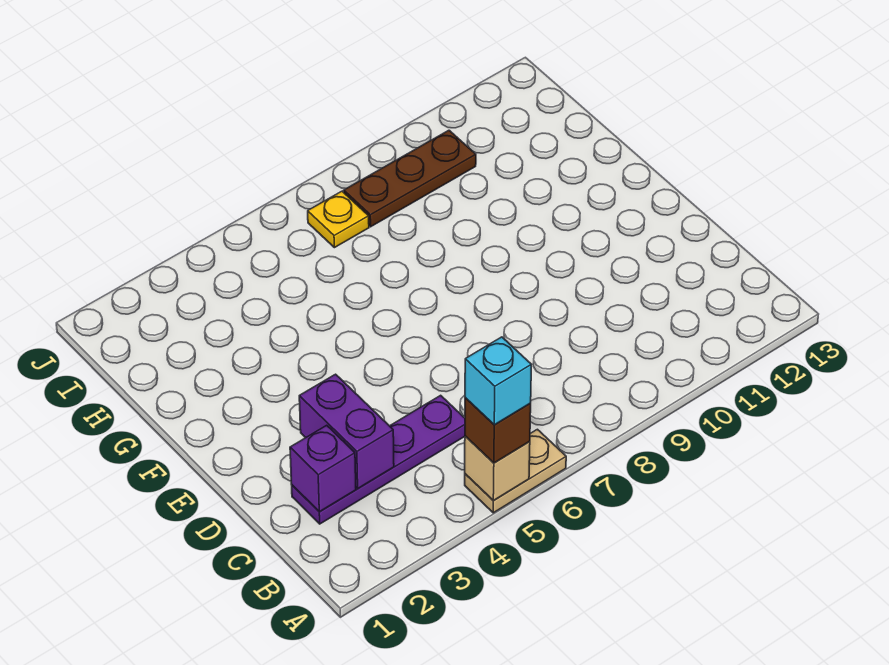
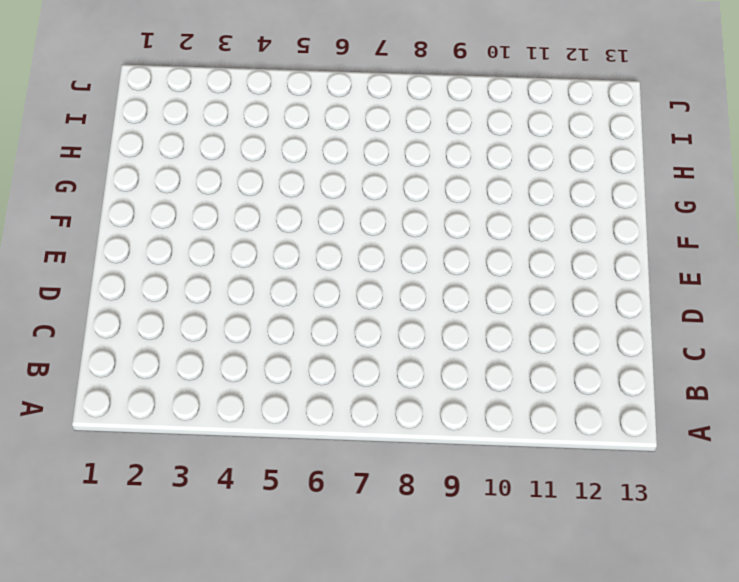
none -> tan plate A5:A6 level 1
none -> purple plate C2:C5 level 1

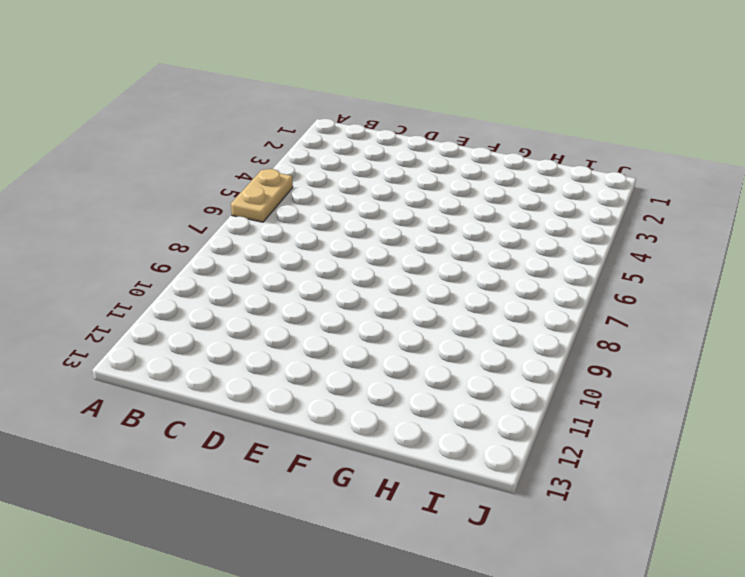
none -> purple plate C2:C5 level 1
none -> yellow plate I7 level 1

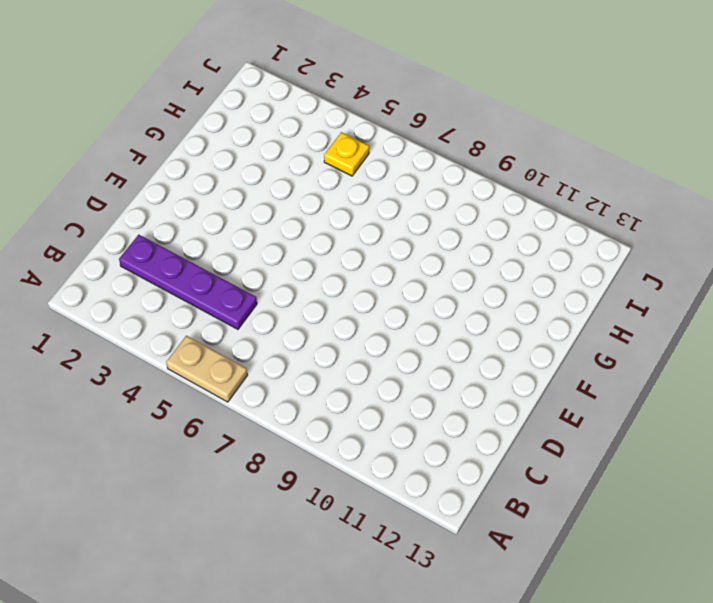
yellow plate I5 level 1 -> yellow plate I7 level 1
none -> brown plate I8:I10 level 1
none -> tan brick A5 level 2

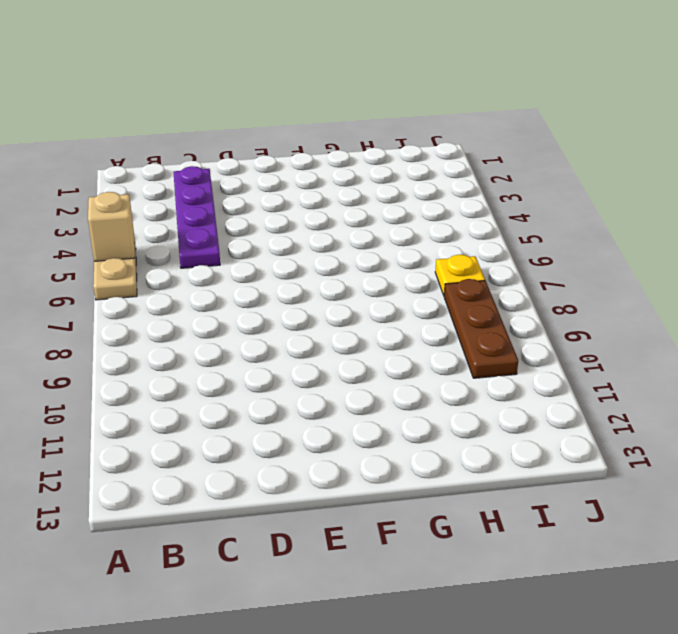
none -> purple brick C2 level 2
none -> purple brick C3:D3 level 2

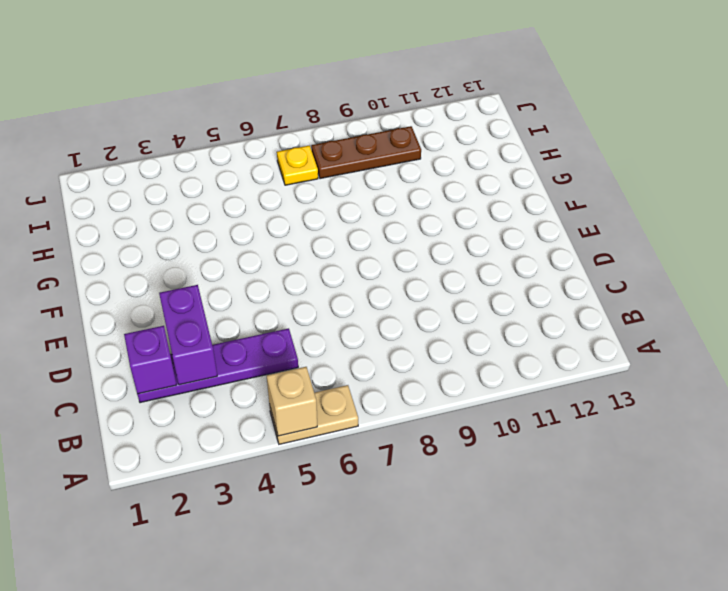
none -> brown brick A5 level 3
none -> cyan brick A5 level 4

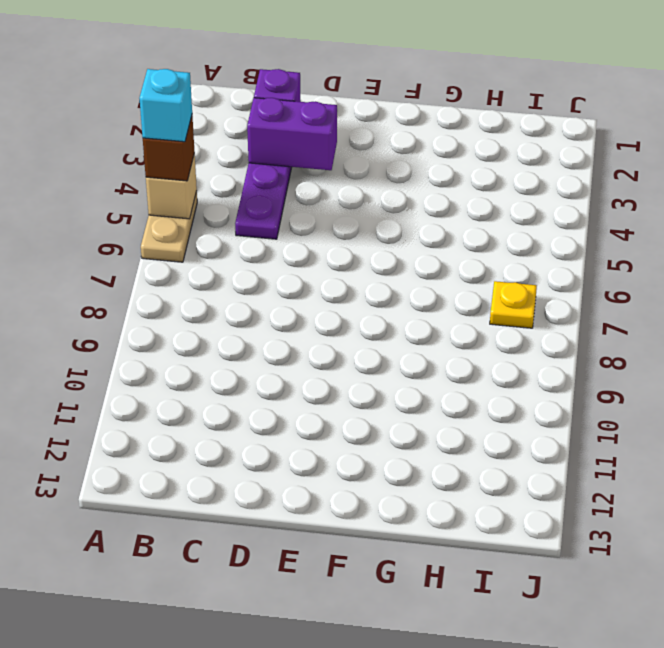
none -> brown plate I8:I10 level 1

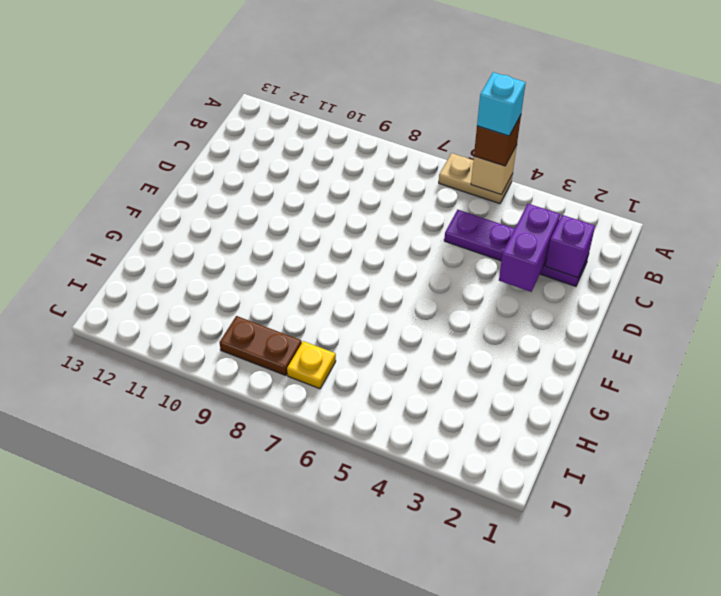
brown plate I8:I9 level 1 -> brown plate I8:I10 level 1

